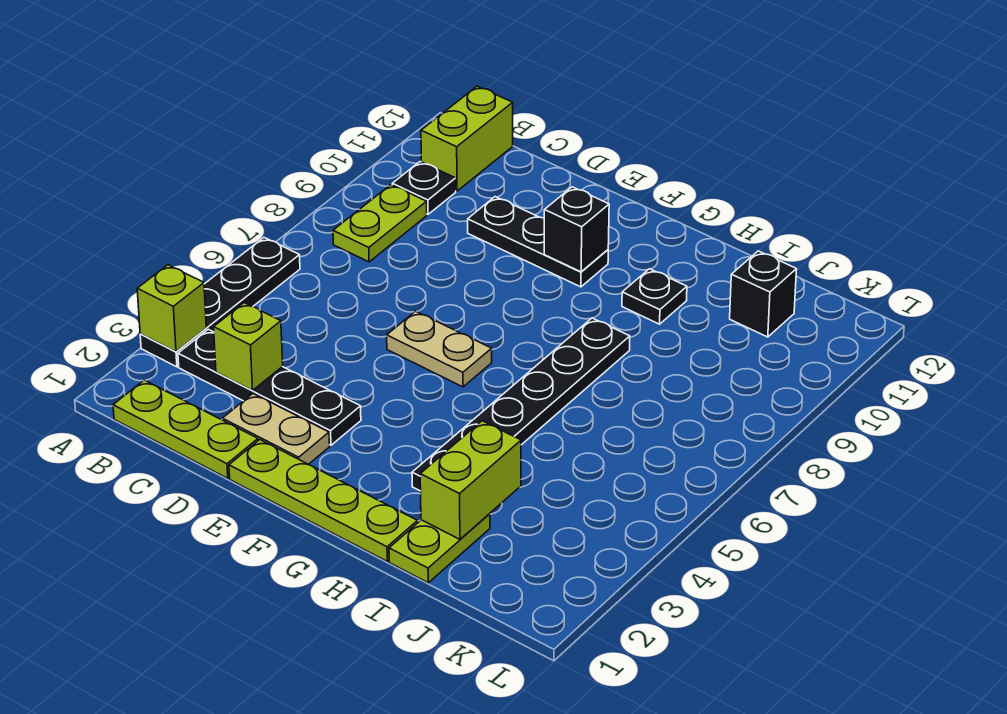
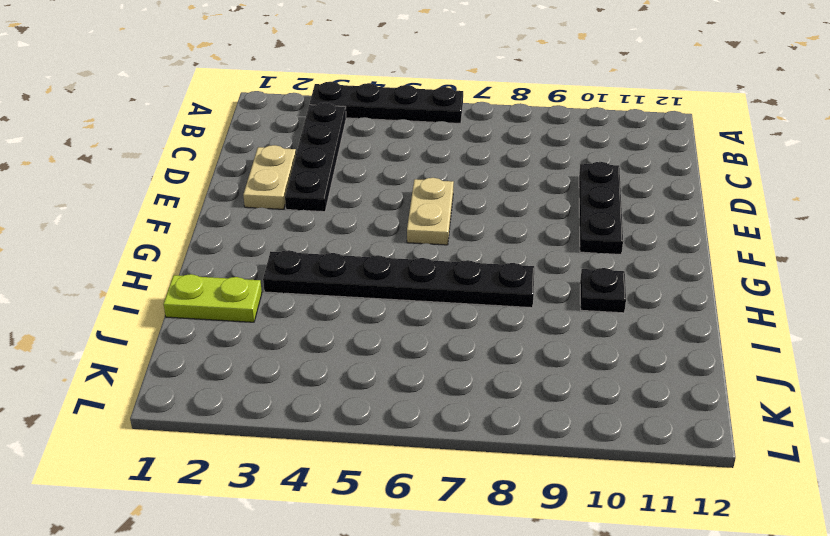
none -> lime plate B1:D1 level 1
none -> lime plate B8:B9 level 1
none -> black plate B10 level 1

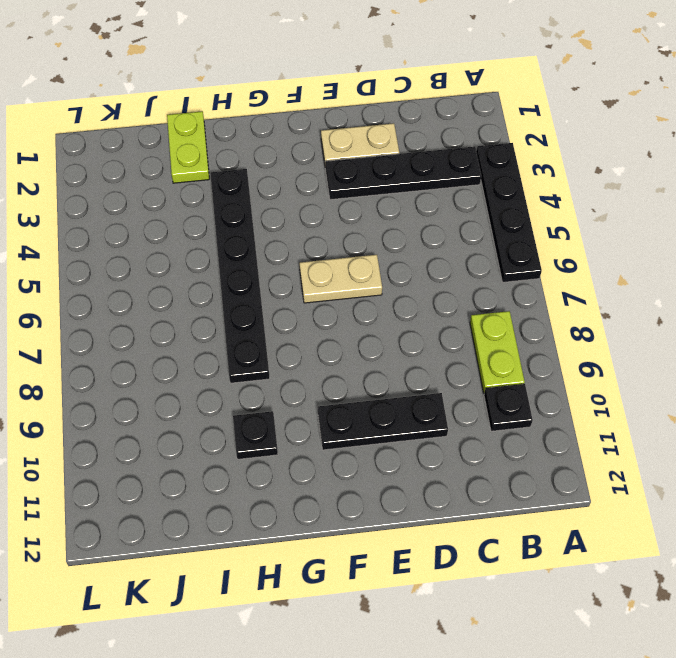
none -> lime plate B1:D1 level 1
none -> lime brick B11:B12 level 1
none -> lime plate E1:H1 level 1

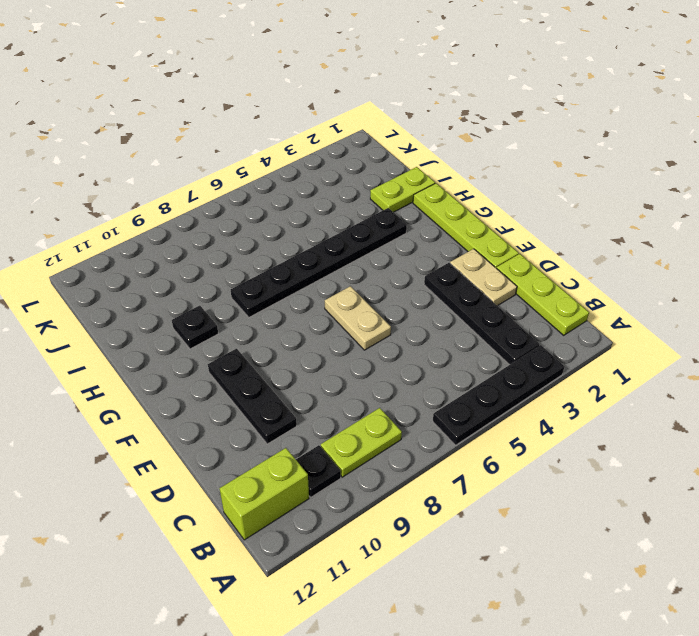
none -> black brick J11 level 1
none -> lime brick A3 level 2
none -> lime brick C3 level 2

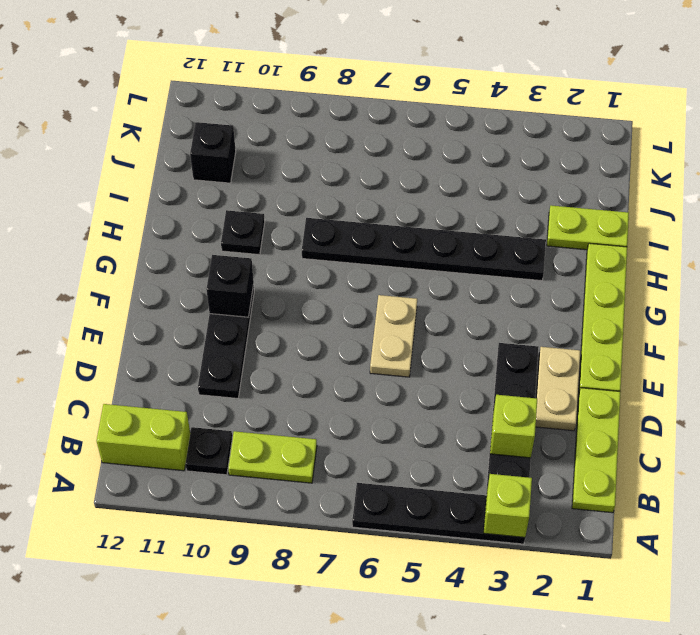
none -> lime brick I2:I3 level 2

